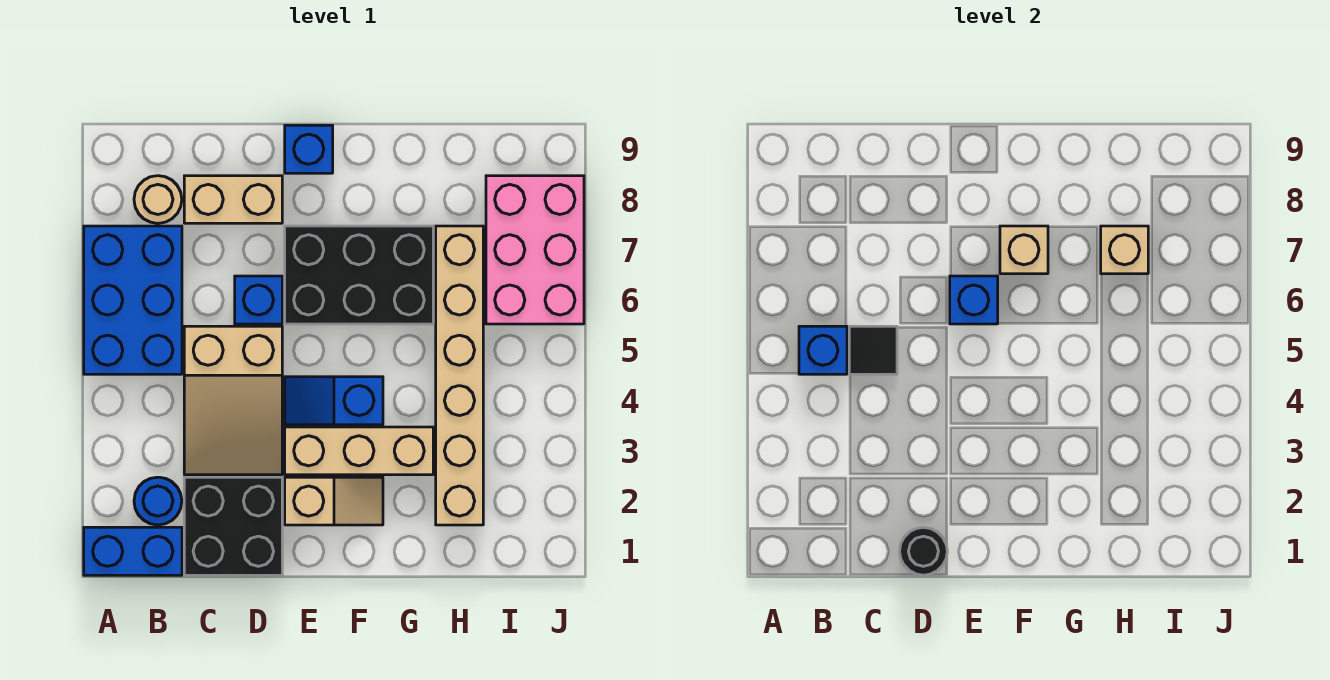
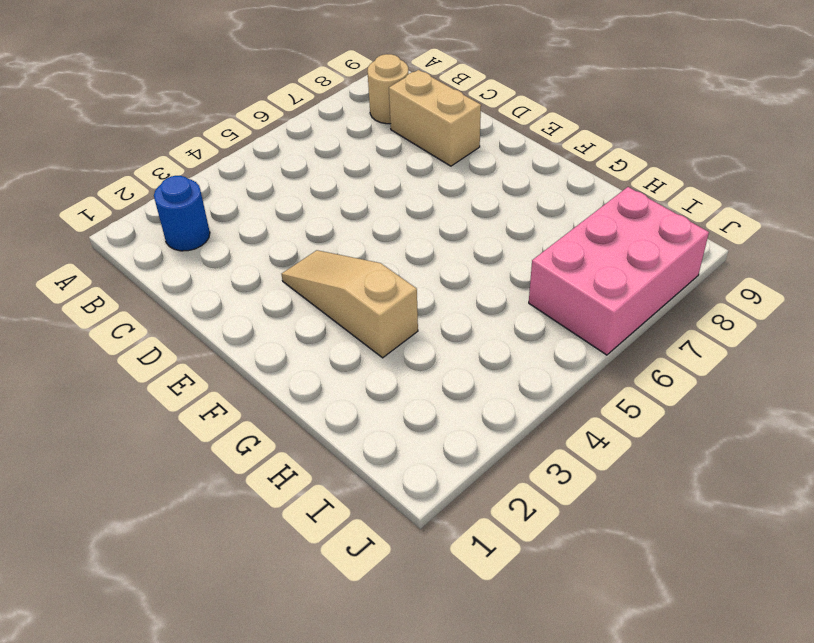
tan slope E3:G3 level 1 top G -> tan brick E3:G3 level 1
none -> blue brick A1:B1 level 1
none -> blue brick A5:B7 level 1
none -> black brick C1:D2 level 1

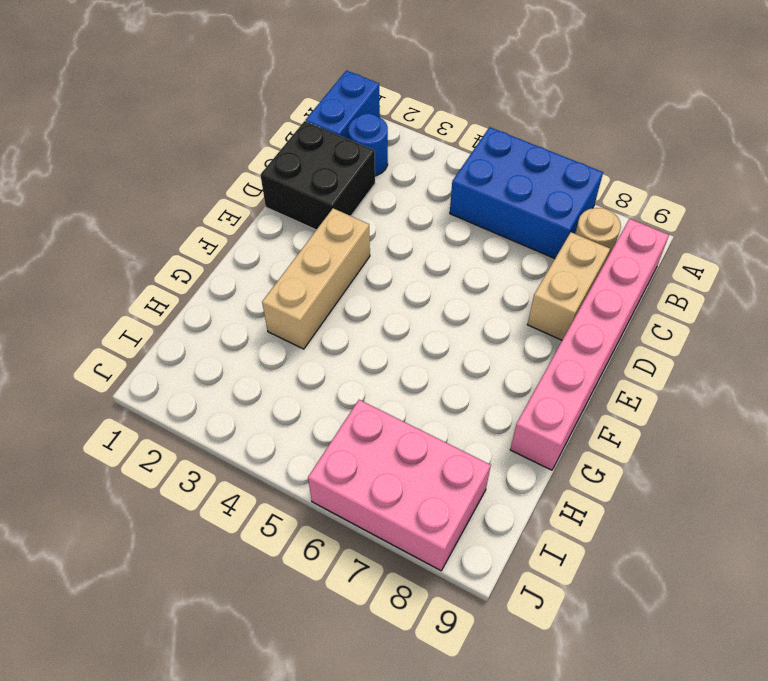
pink brick B9:G9 level 1 -> blue brick E9 level 1
none -> tan slope C3:D5 level 1 top 5
none -> blue brick D6 level 1
none -> tan slope E2:F2 level 1 top E

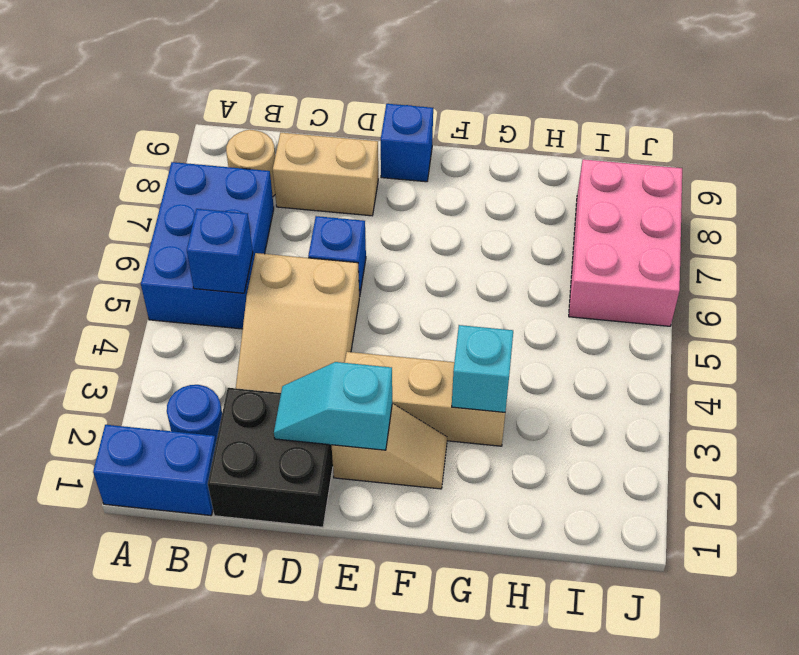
cyan slope D2:E2 level 2 top E -> none
cyan brick G3 level 2 -> none
none -> blue slope E4:F4 level 1 top F
none -> black brick E6:G7 level 1
none -> tan brick H2:H7 level 1

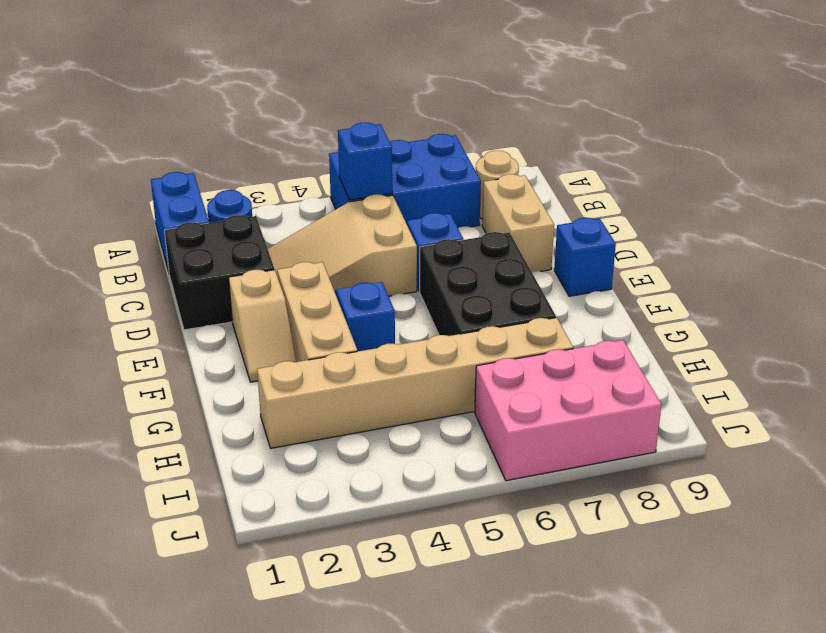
none -> black tile C5 level 2
none -> black round brick D1 level 2
none -> blue brick E6 level 2

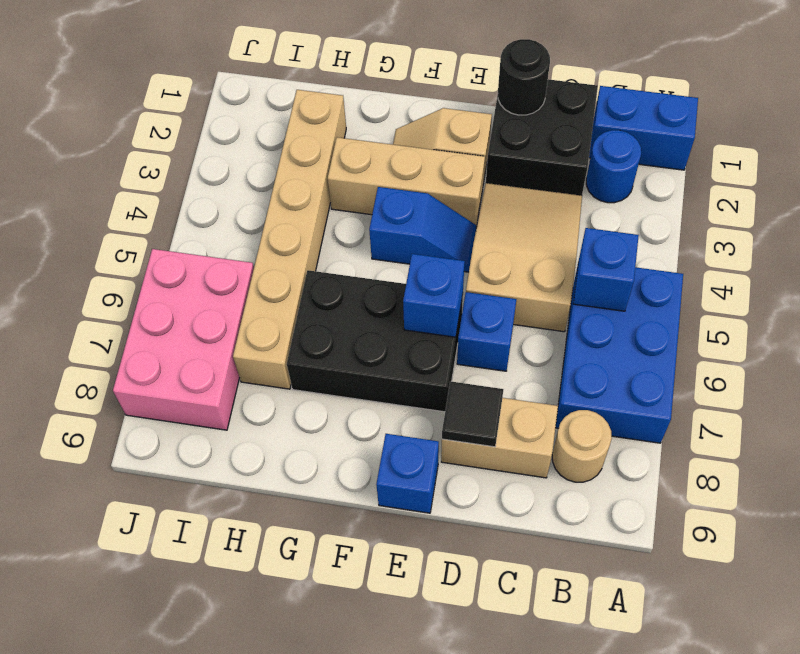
black tile D8 level 2 -> black tile C5 level 2
none -> tan brick F7 level 2
none -> tan brick H7 level 2

